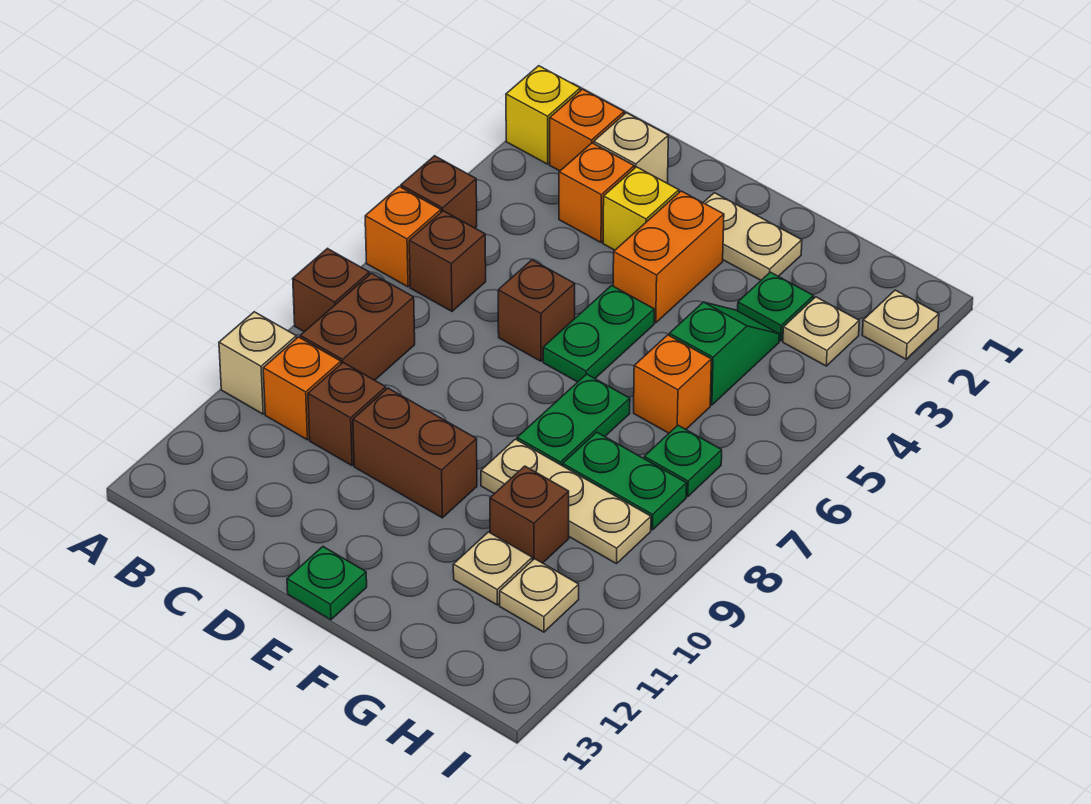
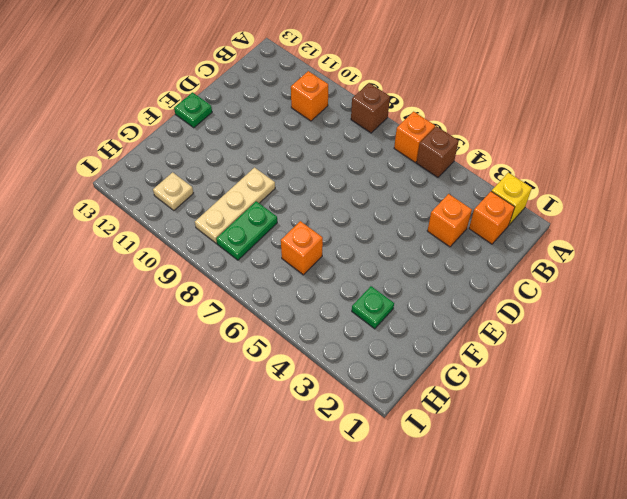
none -> tan brick A10 level 1
none -> brown brick B6 level 1
none -> brown brick B8:B9 level 1
none -> tan brick C2 level 1

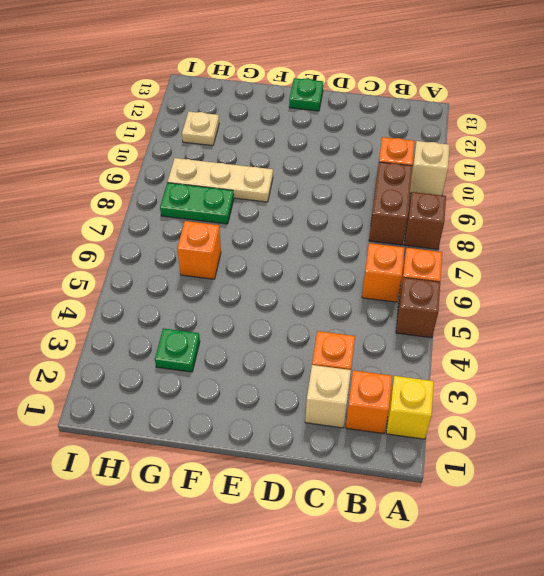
orange brick B6 level 1 -> brown brick B6 level 1
none -> brown brick C10 level 1
none -> yellow brick D3 level 1
none -> brown brick D6 level 1
none -> brown brick D10:E10 level 1

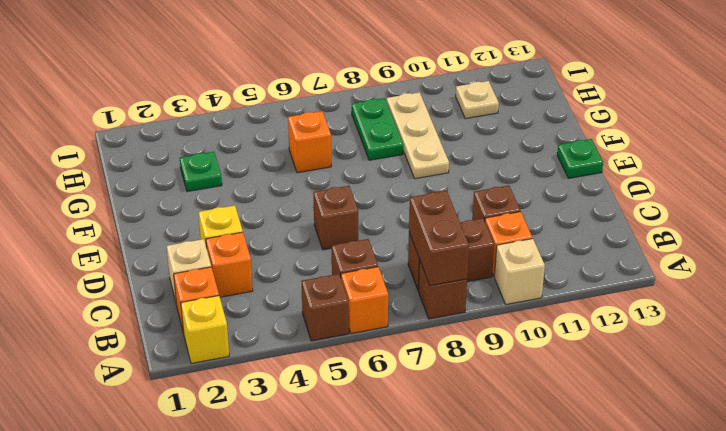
brown brick A8:B8 level 2 -> brown brick D10:E10 level 1
none -> tan plate E2:F2 level 1
none -> orange brick E3:E4 level 1
none -> green plate E5:E6 level 1
none -> green plate F7:F8 level 1

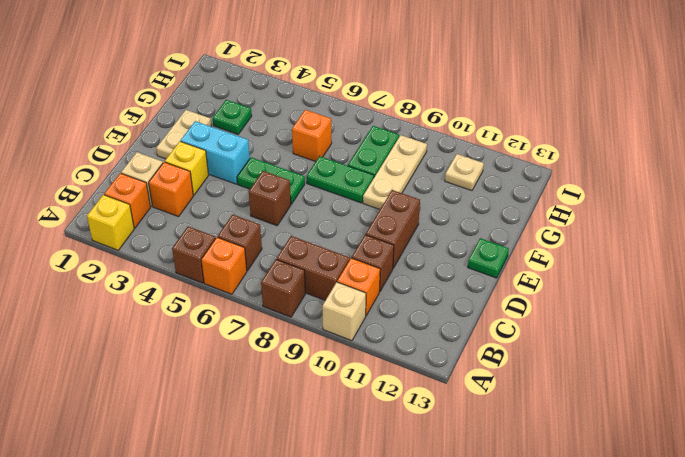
cyan brick E3:E4 level 1 -> orange brick E3:E4 level 1
none -> green slope G4:G5 level 1 top 5
none -> brown brick G10 level 1
none -> tan plate G11 level 1
none -> tan plate H3 level 1

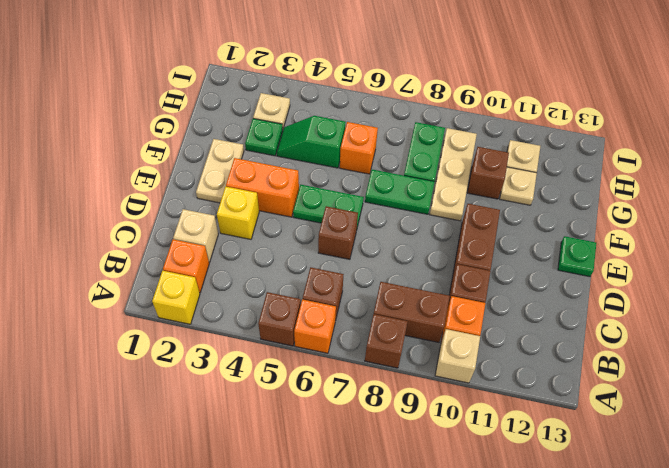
none -> orange brick C3 level 1
none -> green plate H7 level 1
none -> tan plate I2 level 1

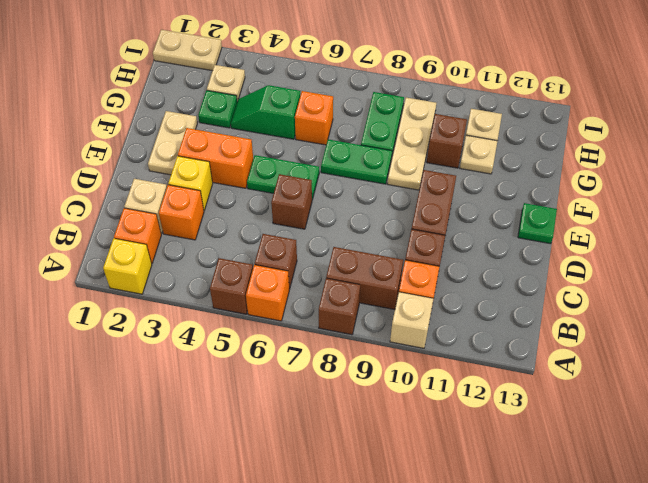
tan plate I1:I2 level 1 -> tan plate I2 level 1
none -> green plate H7 level 1

